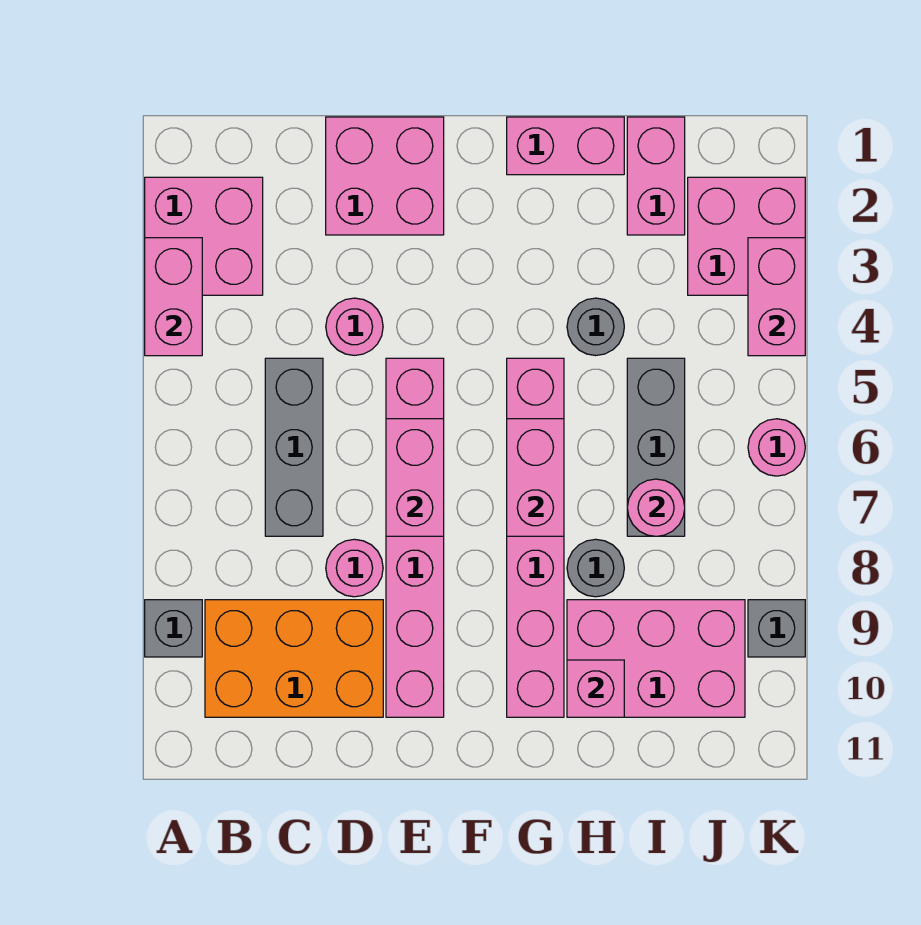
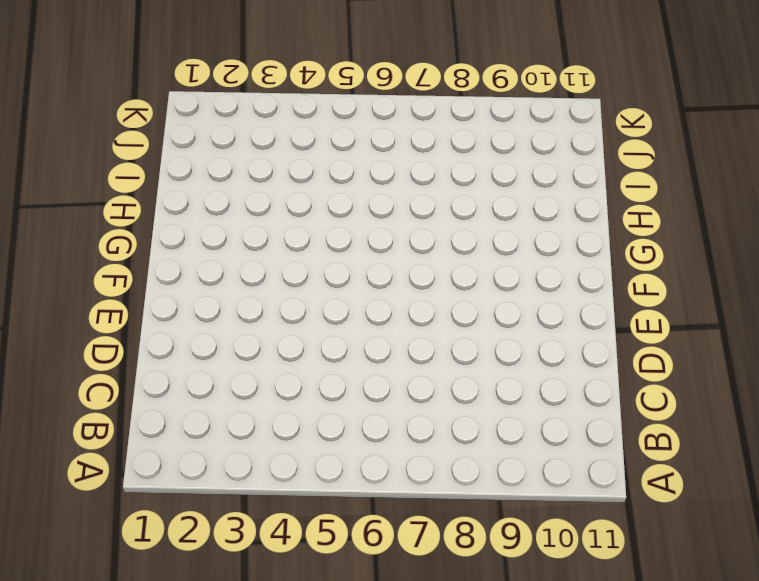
none -> pink brick A2:B3 level 1
none -> grey brick A9 level 1
none -> orange brick B9:D10 level 1

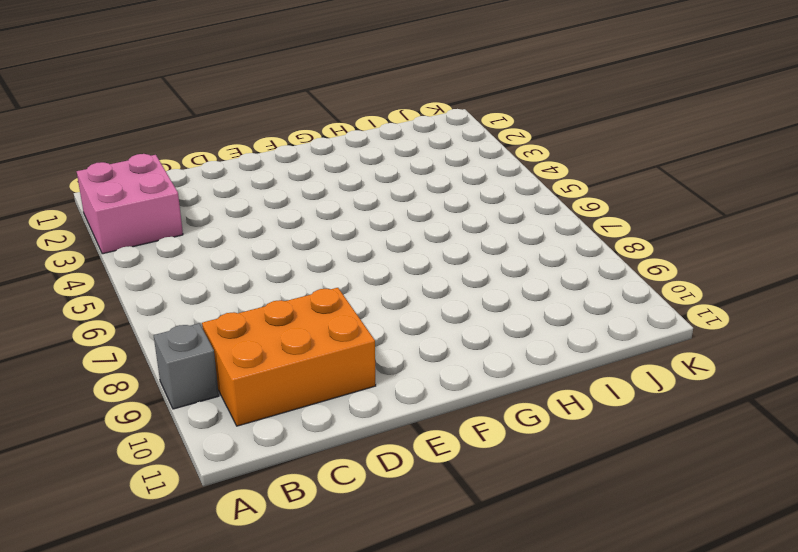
none -> grey brick C5:C7 level 1
none -> pink brick D1:E2 level 1
none -> pink round brick D4 level 1

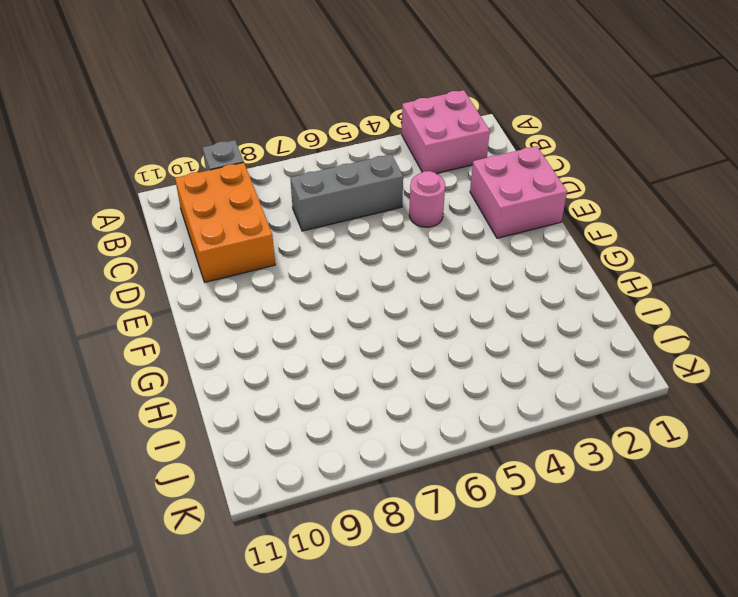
none -> pink round brick D8 level 1
none -> pink brick E5:E10 level 1
none -> pink brick G1:H1 level 1

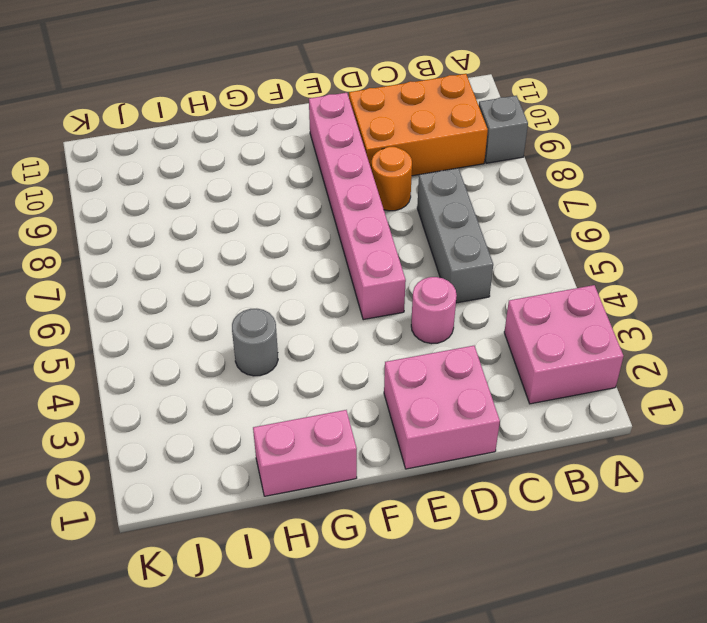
orange round brick D8 level 1 -> pink round brick D8 level 1
none -> pink brick G5:G10 level 1
none -> grey round brick H8 level 1
none -> pink brick H9:J10 level 1

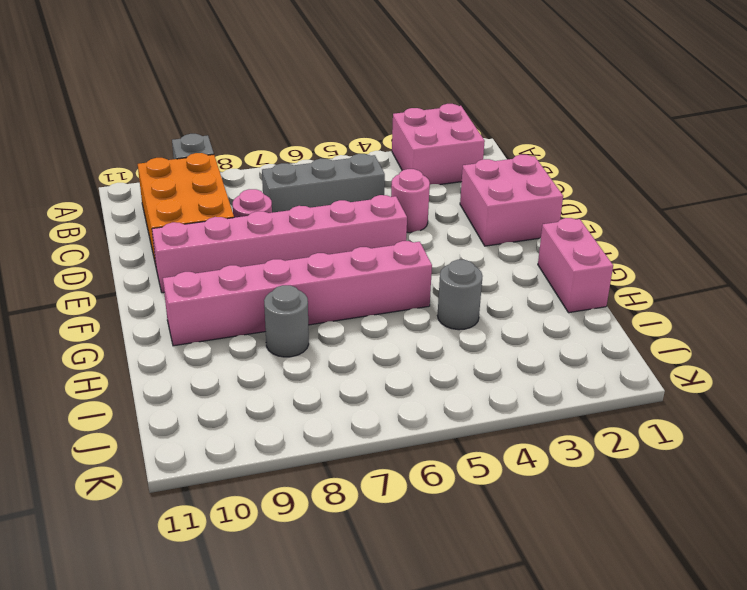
none -> pink brick H9:J10 level 1
none -> pink brick I1:I2 level 1
none -> grey brick I5:I7 level 1

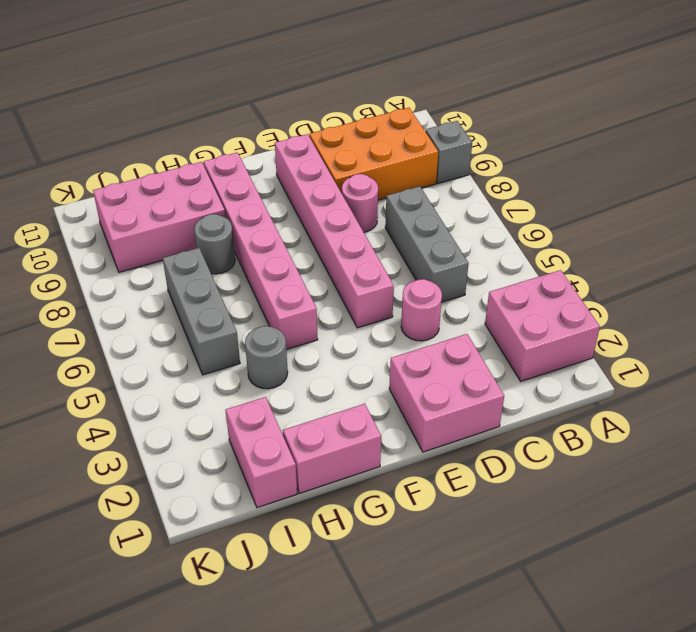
none -> pink brick J2:K3 level 1
none -> pink round brick K6 level 1
none -> grey brick K9 level 1

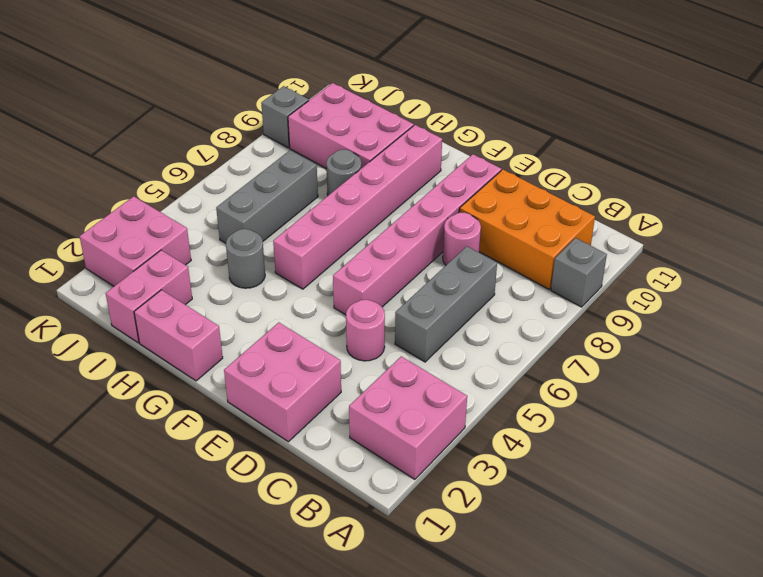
none -> pink round brick K6 level 1
none -> pink brick A3:A4 level 2
none -> pink brick E6:E7 level 2

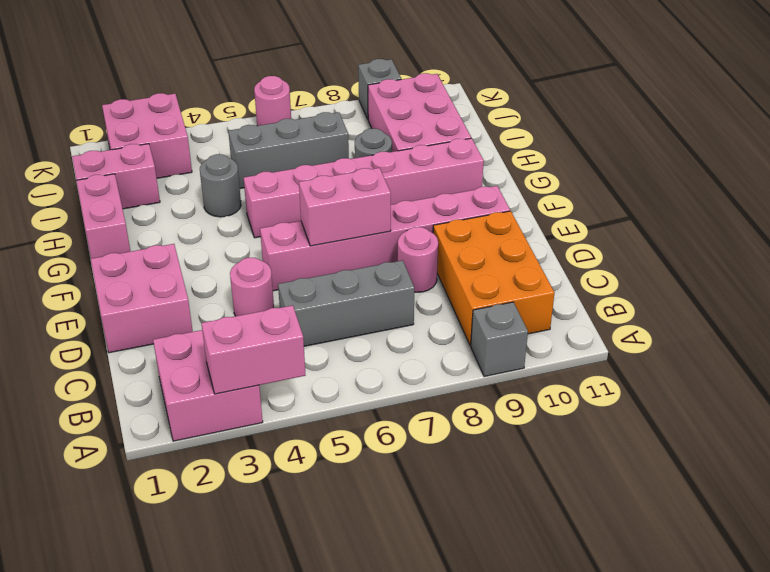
none -> pink brick G6:G7 level 2
none -> pink brick H10 level 2
none -> pink round brick I7 level 2

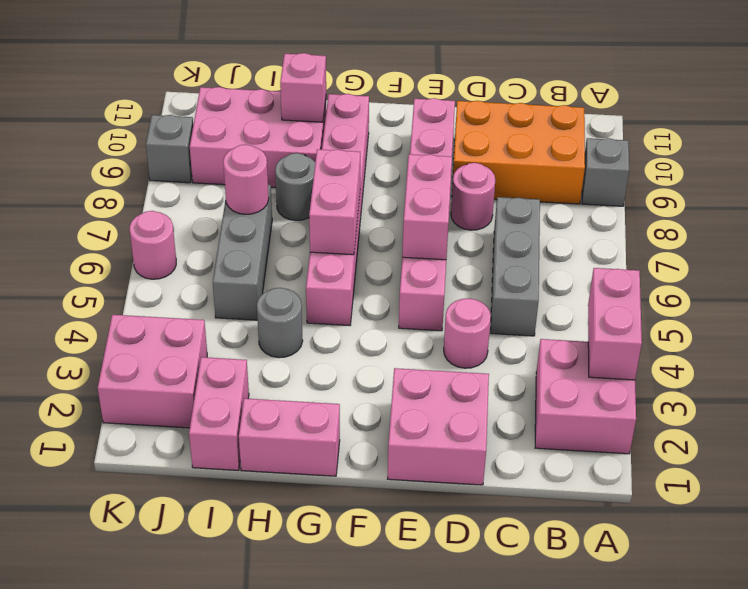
none -> pink brick K3:K4 level 2

